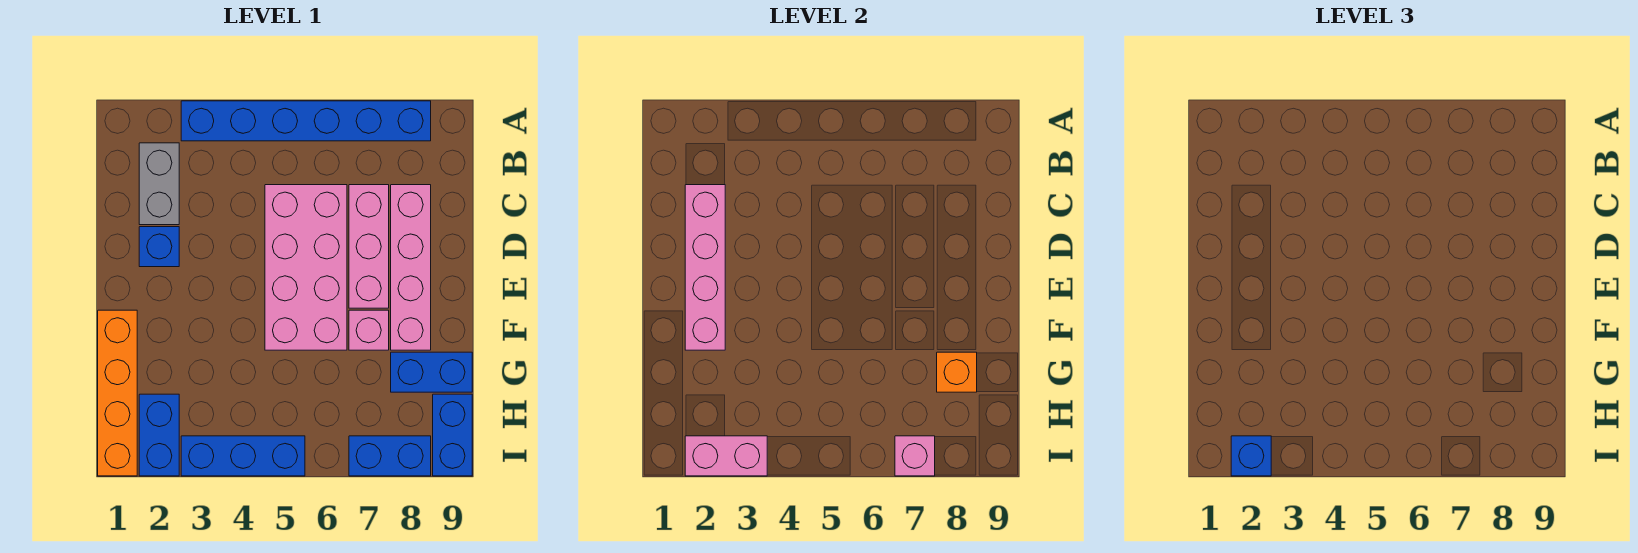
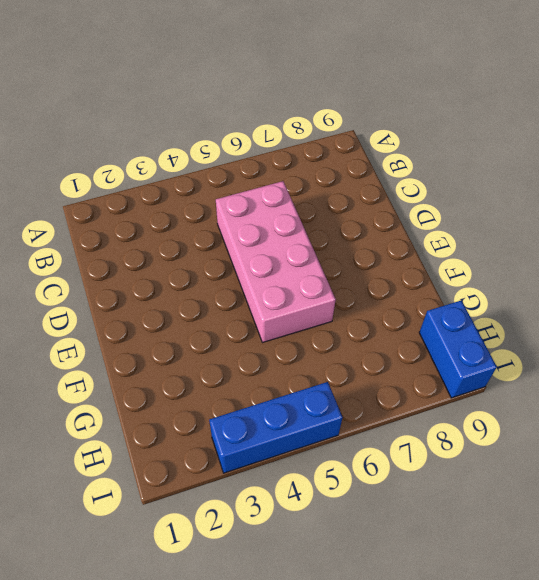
none -> blue brick A3:A8 level 1
none -> grey brick B2:C2 level 1
none -> pink brick C7:E7 level 1

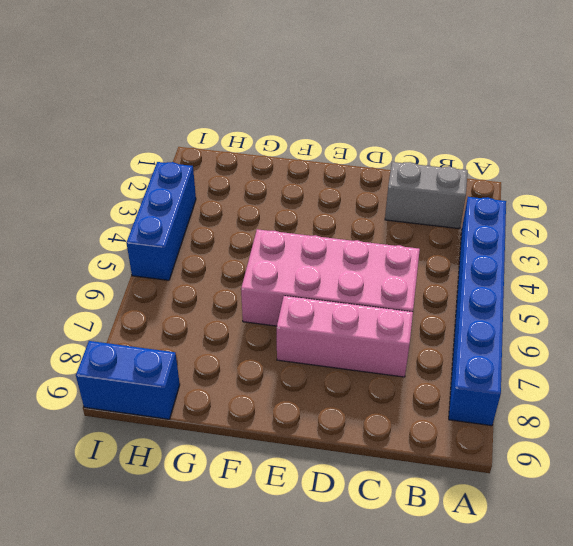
none -> pink brick C8:F8 level 1
none -> blue brick D2 level 1
none -> orange brick F1:I1 level 1

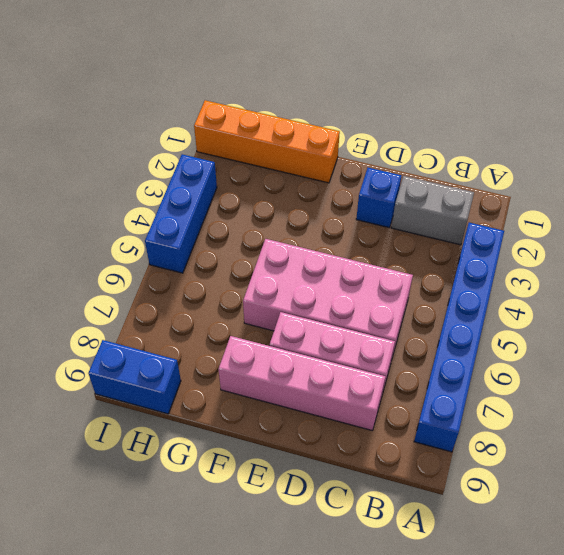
none -> pink brick F7 level 1
none -> blue brick G8:G9 level 1
none -> blue brick H2:I2 level 1

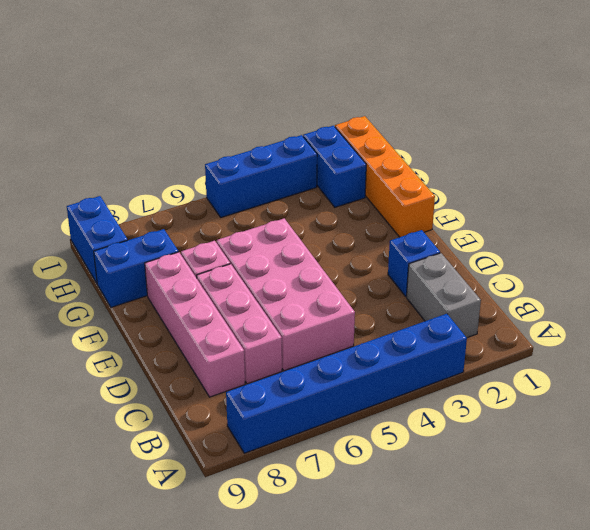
none -> blue brick I7:I8 level 1
none -> pink brick C2:F2 level 2
none -> orange brick G8 level 2

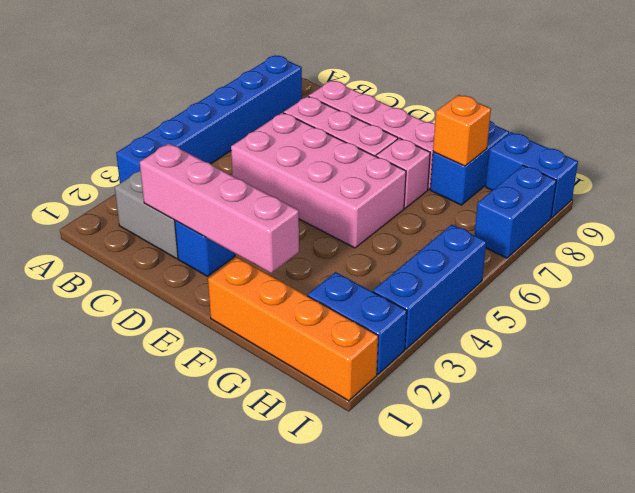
none -> pink brick I2:I3 level 2
none -> pink brick I7 level 2
none -> blue brick I2 level 3

